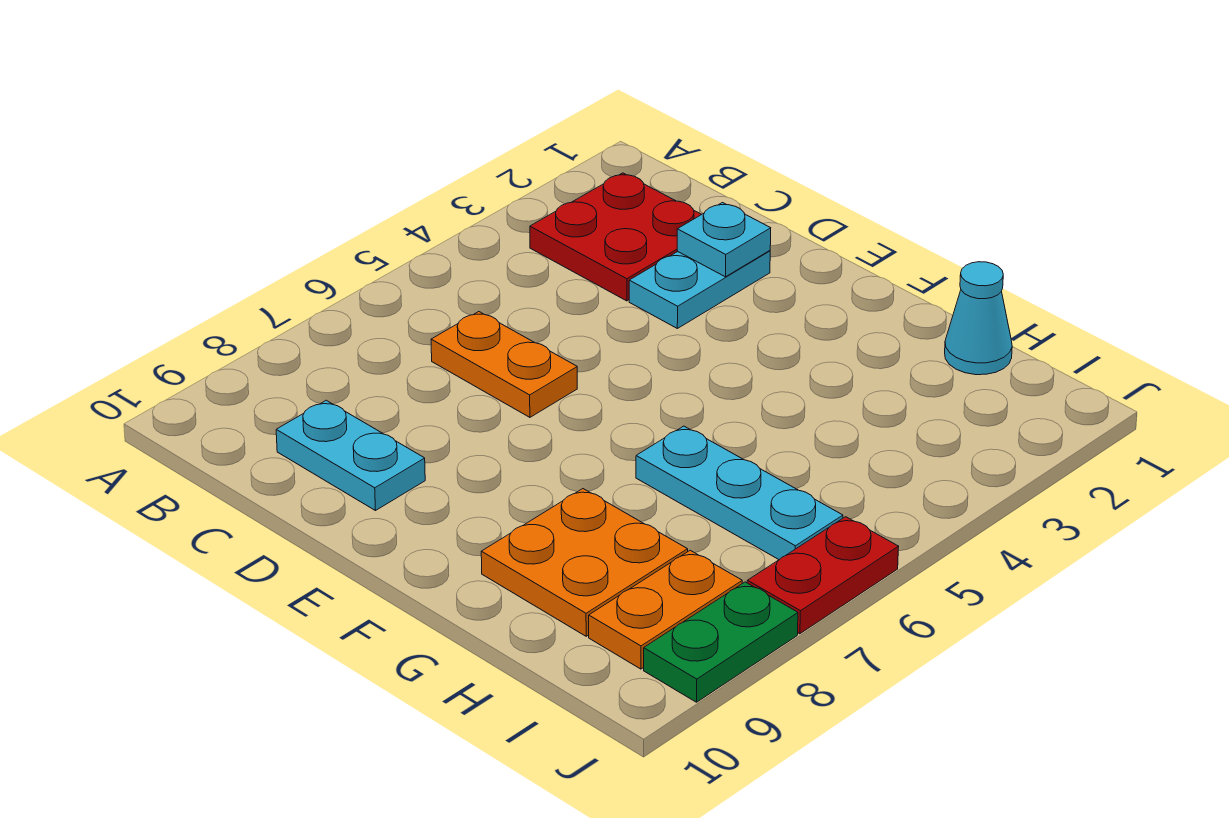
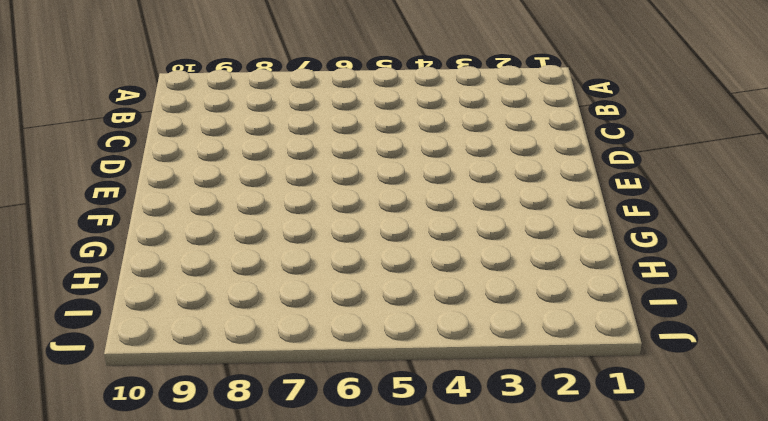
none -> red plate B2:C3 level 1
none -> orange plate C6:D6 level 1

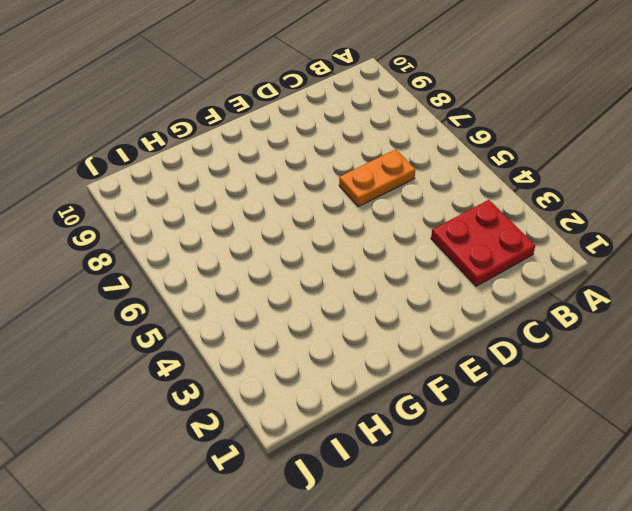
none -> cyan plate C9:D9 level 1
none -> cyan plate D2:D3 level 1

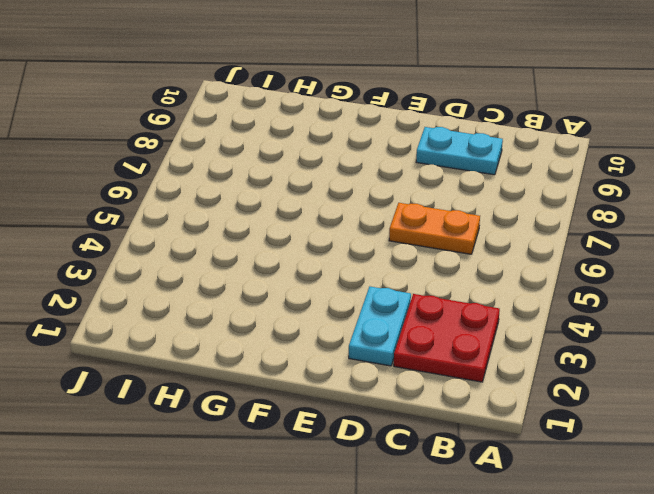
none -> cyan plate G6:I6 level 1
none -> orange plate G8:H9 level 1

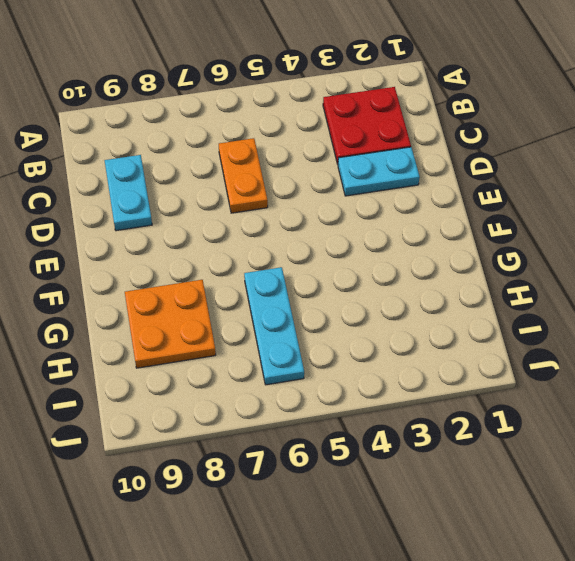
none -> cyan cone H1 level 1
none -> orange plate I8:I9 level 1

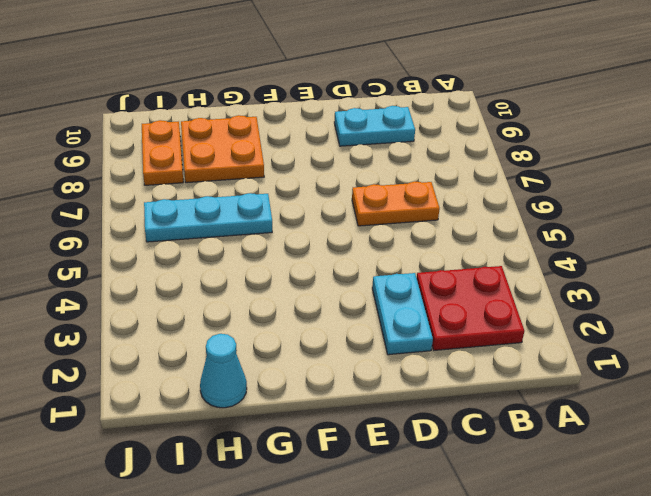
none -> red plate J6:J7 level 1
none -> green plate J8:J9 level 1

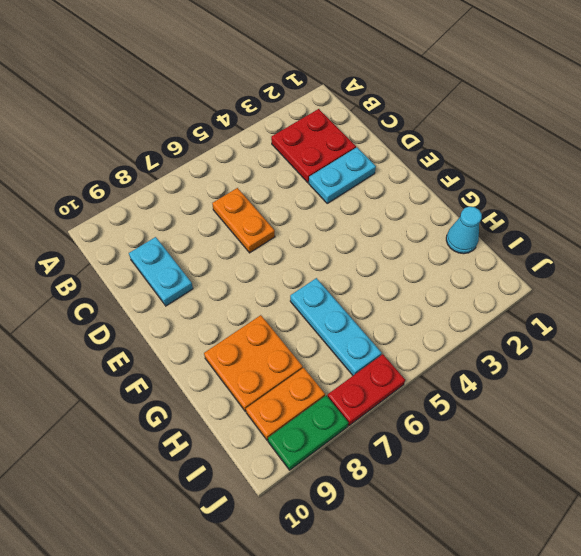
none -> cyan plate D2 level 2

